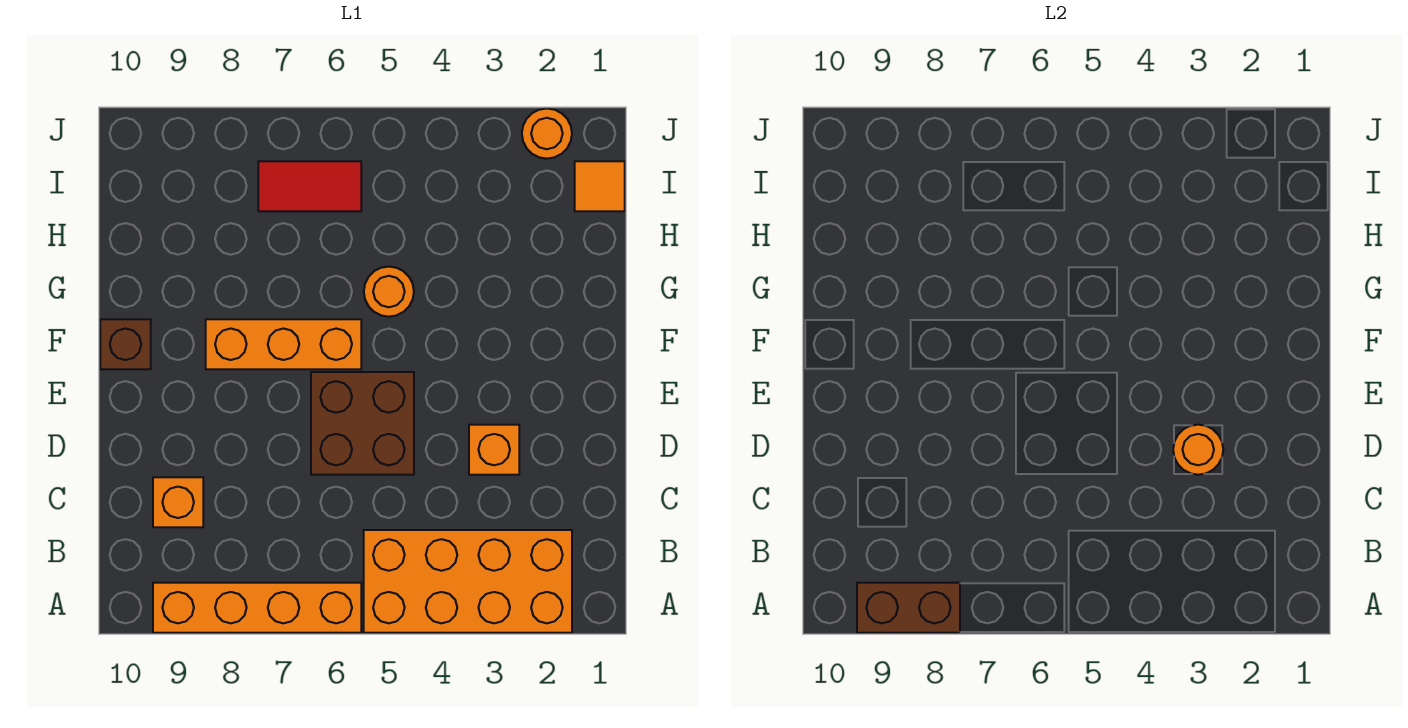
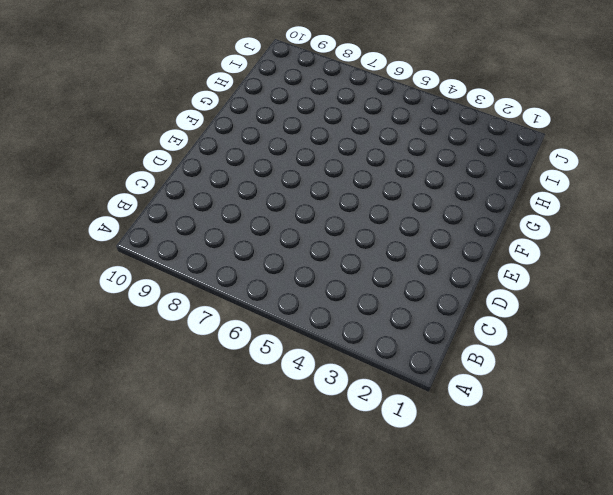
none -> orange brick A2:B5 level 1
none -> orange brick A6:A9 level 1
none -> orange brick C9 level 1

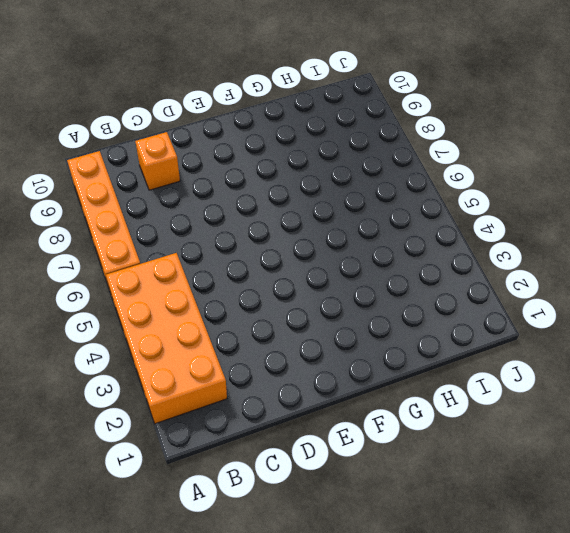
none -> orange brick D3 level 1
none -> brown brick D5:E6 level 1
none -> orange brick F6:F8 level 1

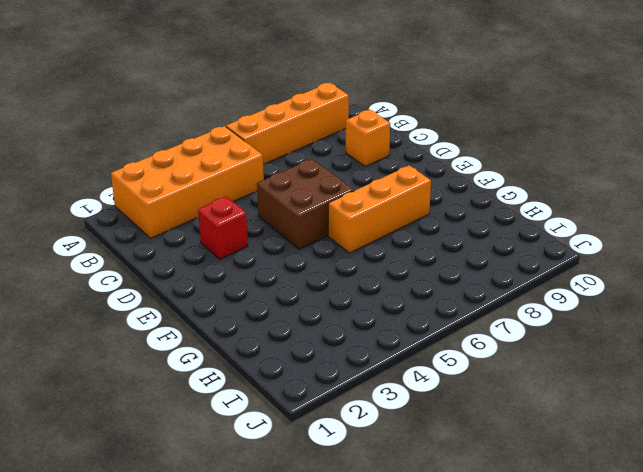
red brick D3 level 1 -> orange brick D3 level 1
none -> brown brick F10 level 1
none -> orange round brick G5 level 1
none -> orange tile I1 level 1

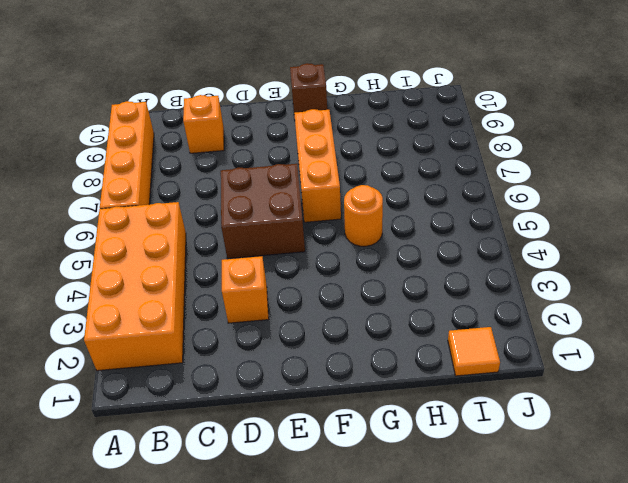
none -> red tile I6:I7 level 1
none -> orange round brick J2 level 1
none -> brown brick A8:A9 level 2

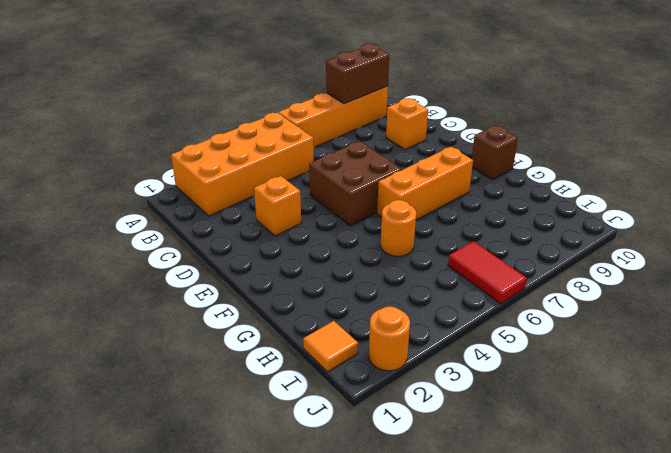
red tile I6:J6 level 1 -> red tile I6:I7 level 1
none -> orange round brick D3 level 2

